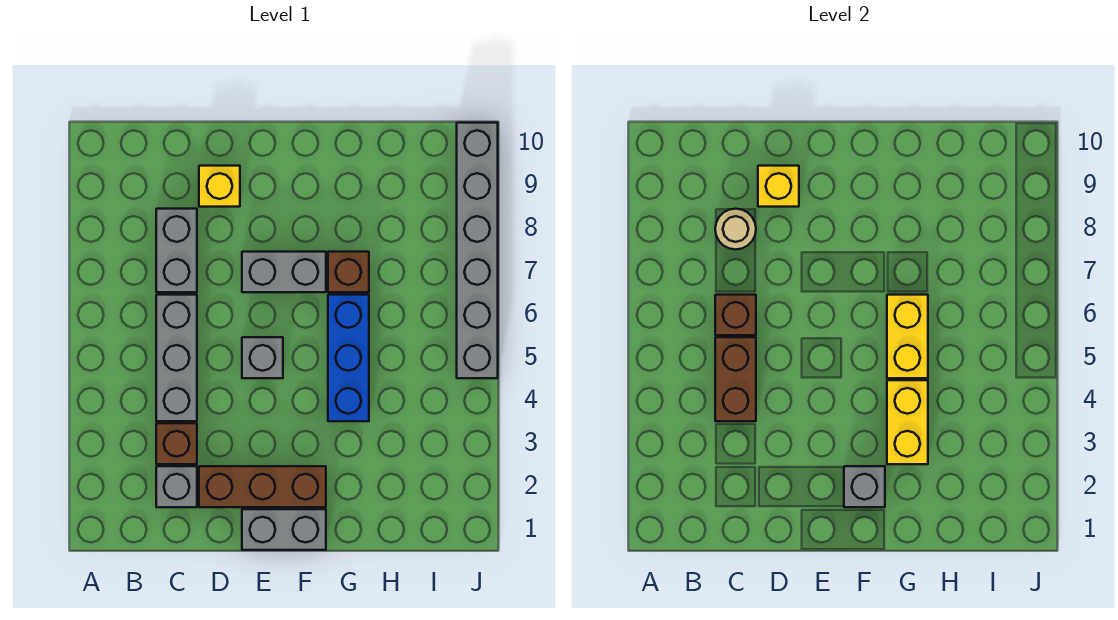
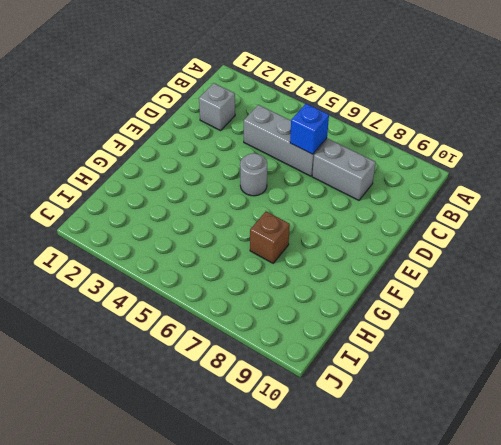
blue brick C6 level 2 -> brown brick C6 level 2
grey round brick E5 level 1 -> grey brick E5 level 1
none -> brown brick C3 level 1
none -> brown brick D2:F2 level 1
none -> yellow brick D9 level 1

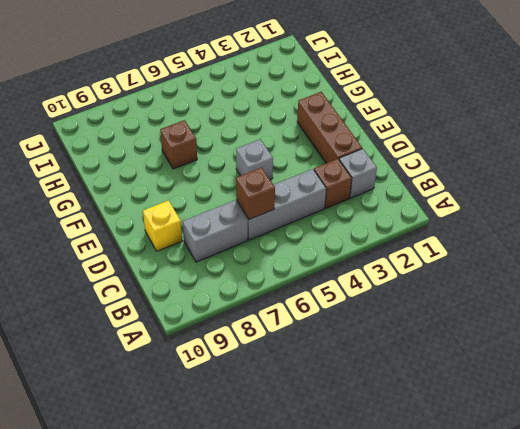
none -> grey brick E1:F1 level 1
none -> grey brick E7:F7 level 1
none -> blue brick G4:G6 level 1

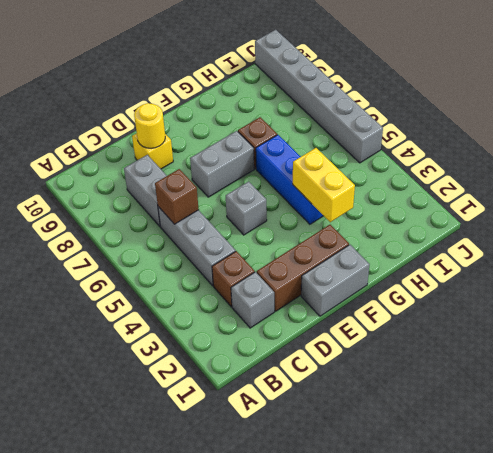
yellow round brick D9 level 2 -> yellow brick D9 level 2
none -> brown brick C4:C5 level 2
none -> tan round brick C8 level 2
none -> grey brick F2 level 2

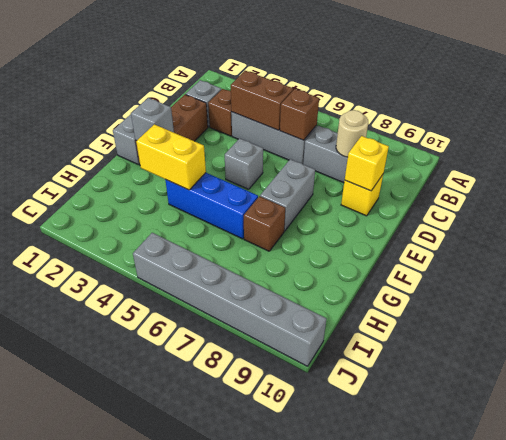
none -> yellow brick G5:G6 level 2

